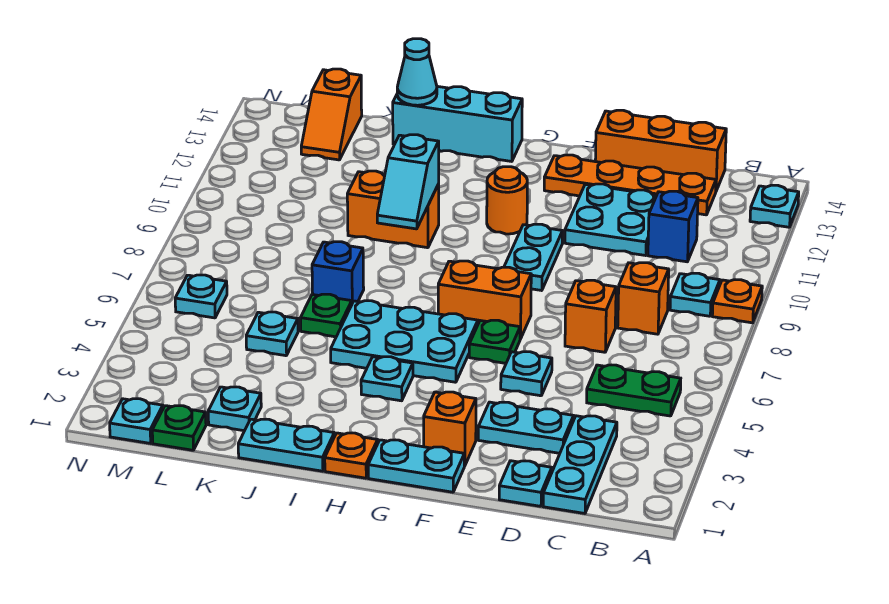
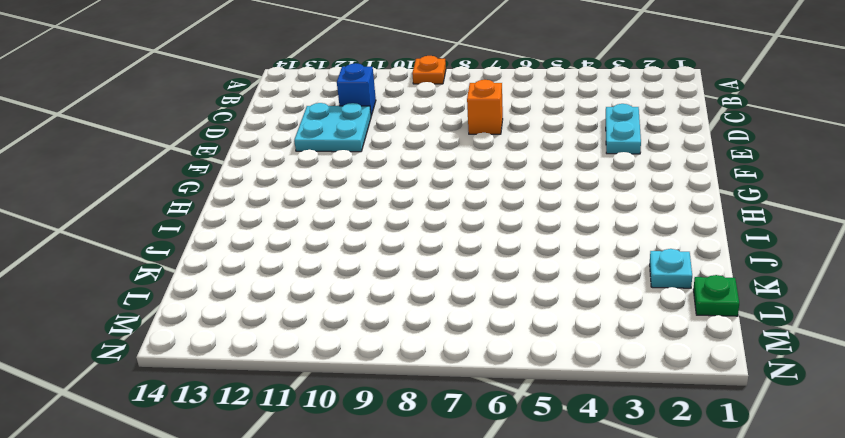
none -> cyan plate A13 level 1
none -> green plate B5:C5 level 1
none -> cyan plate B9 level 1
none -> cyan plate C1:C3 level 1

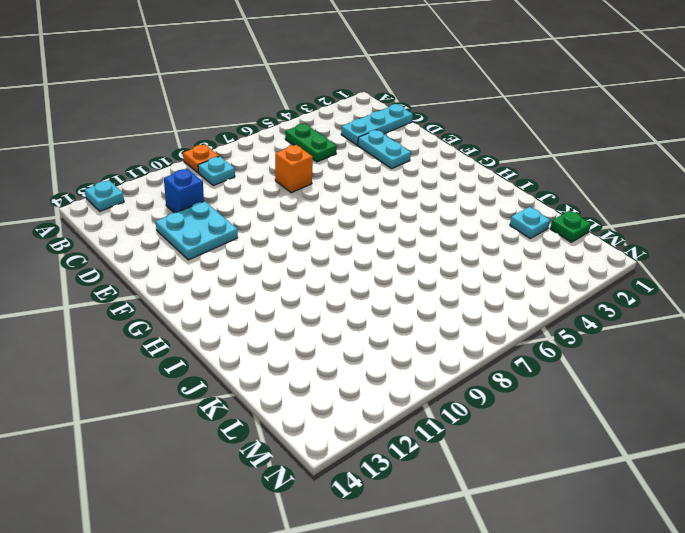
none -> orange brick C8 level 1
none -> orange plate C13:F13 level 1
none -> orange brick C14:E14 level 1
none -> cyan plate D1 level 1

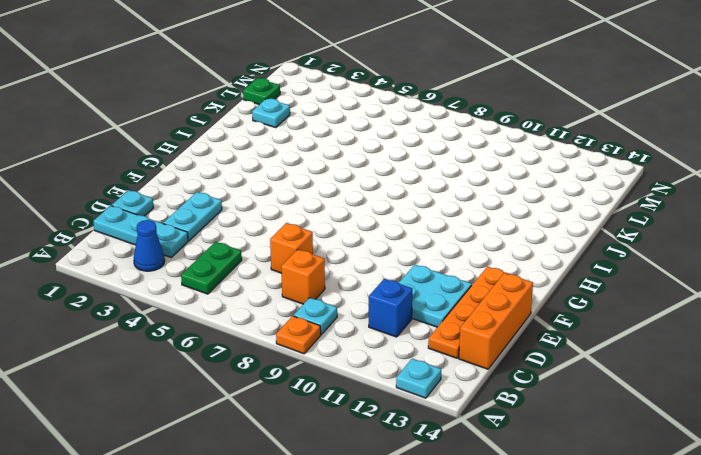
blue cone B3 level 1 -> none
none -> cyan plate E5 level 1
none -> cyan plate F1:G1 level 1
none -> orange brick F2 level 1
none -> green plate F6 level 1

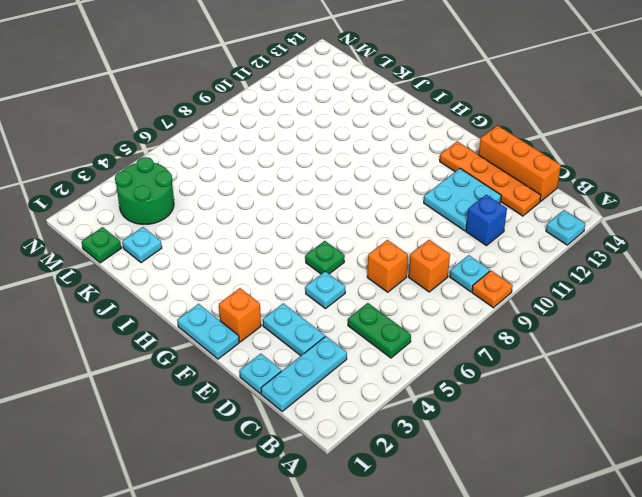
green round brick L3:M4 level 1 -> none
none -> orange brick F7:G7 level 1
none -> cyan plate F9:F10 level 1
none -> cyan plate G5:I6 level 1
none -> orange round brick G11 level 1

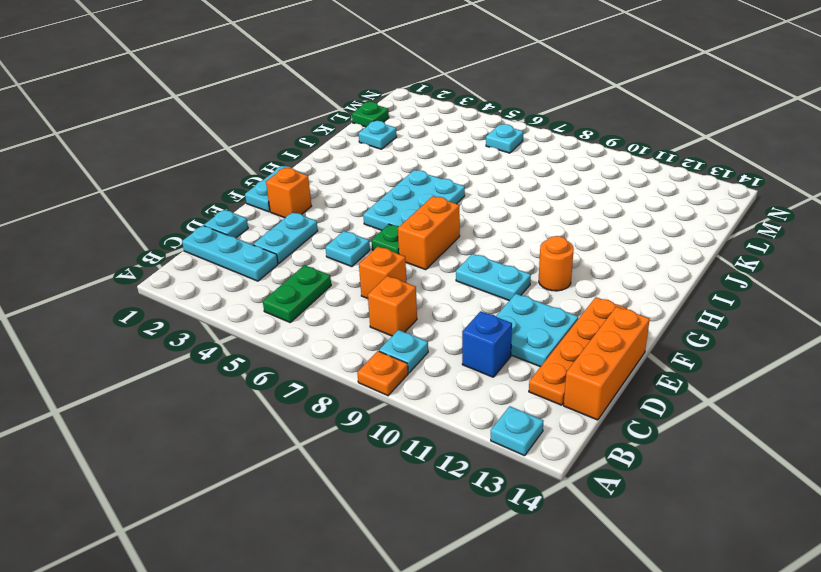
none -> orange plate H1 level 1
none -> cyan plate H4 level 1
none -> cyan brick H14:J14 level 1
none -> cyan plate I1:J1 level 1

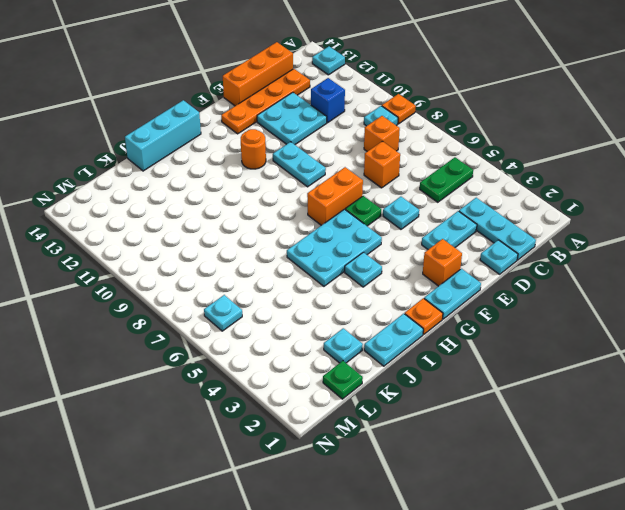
none -> orange brick I10:J10 level 1
none -> green plate J6 level 1
none -> blue brick J7 level 1
none -> cyan plate K5 level 1

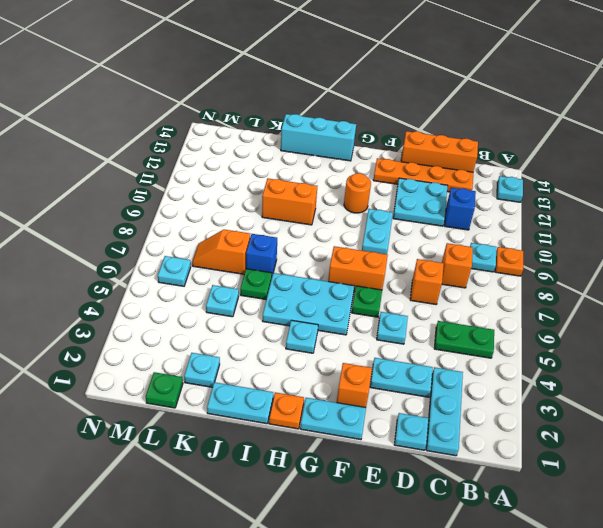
orange slope K7:L7 level 1 top K -> orange slope L13:L14 level 1 top 14
none -> cyan plate M1 level 1
none -> cyan slope I9:I10 level 2 top 10
none -> cyan cone J14 level 2

